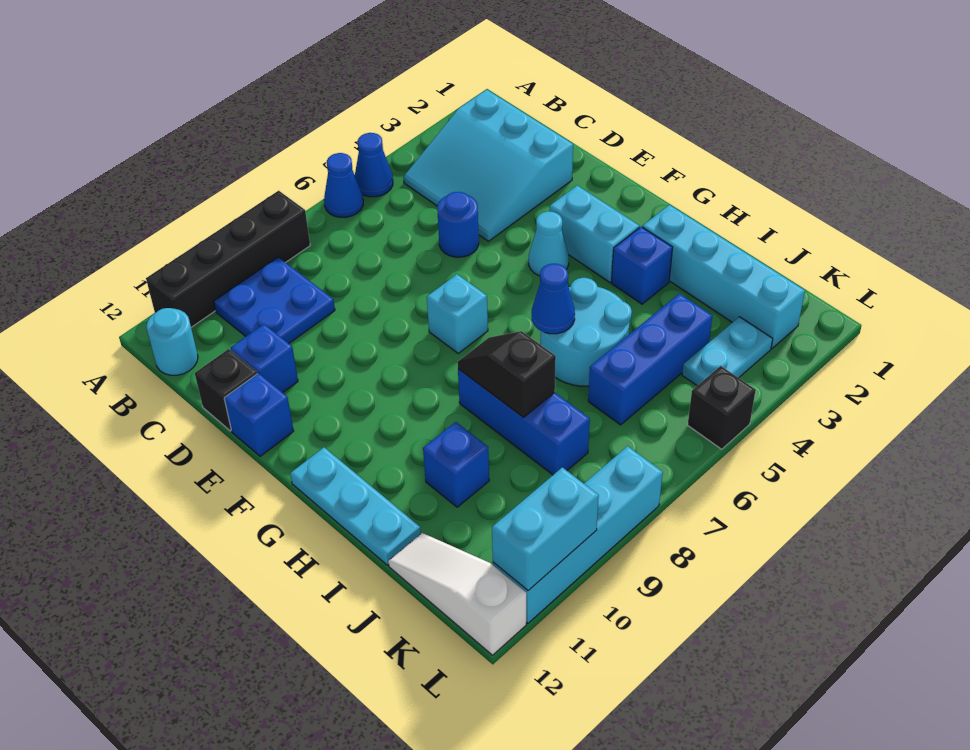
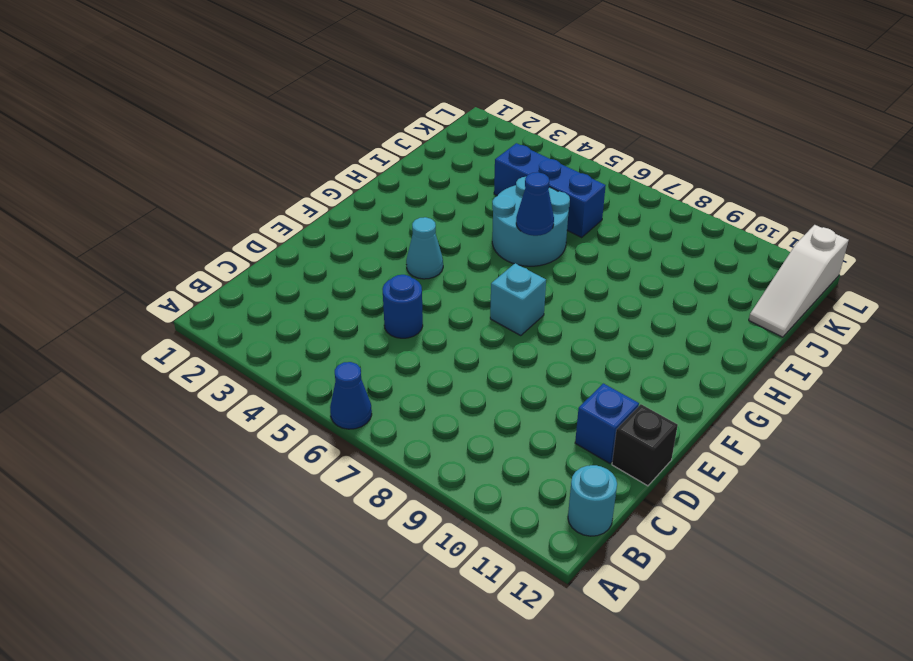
none -> blue cone A5 level 1
none -> black brick A8:A11 level 1
none -> cyan slope B2:D4 level 1 top 2

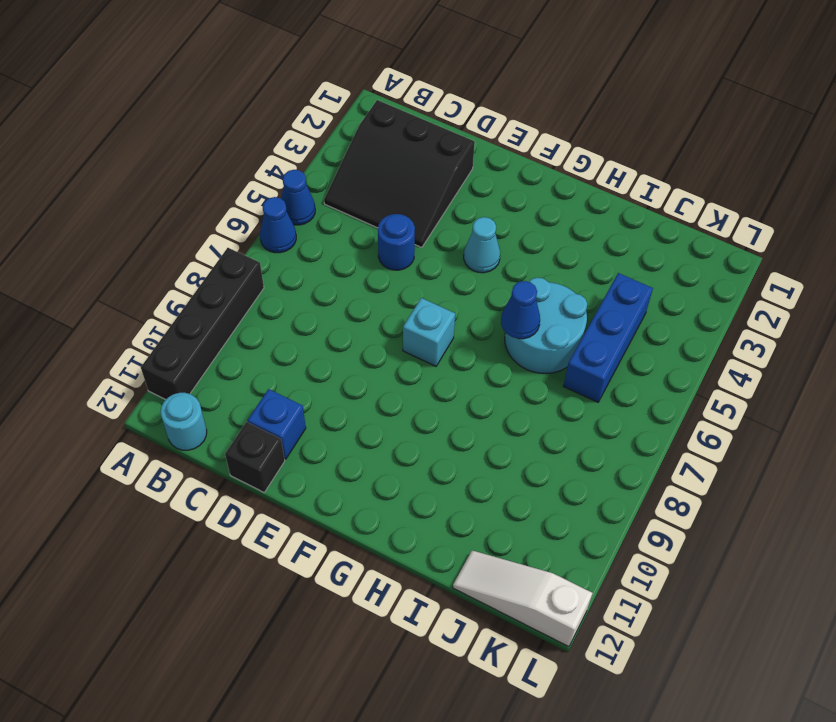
black slope B2:D4 level 1 top 2 -> cyan slope B2:D4 level 1 top 2
none -> blue plate B9:C10 level 1
none -> blue brick E12 level 1
none -> cyan brick F3:G3 level 1

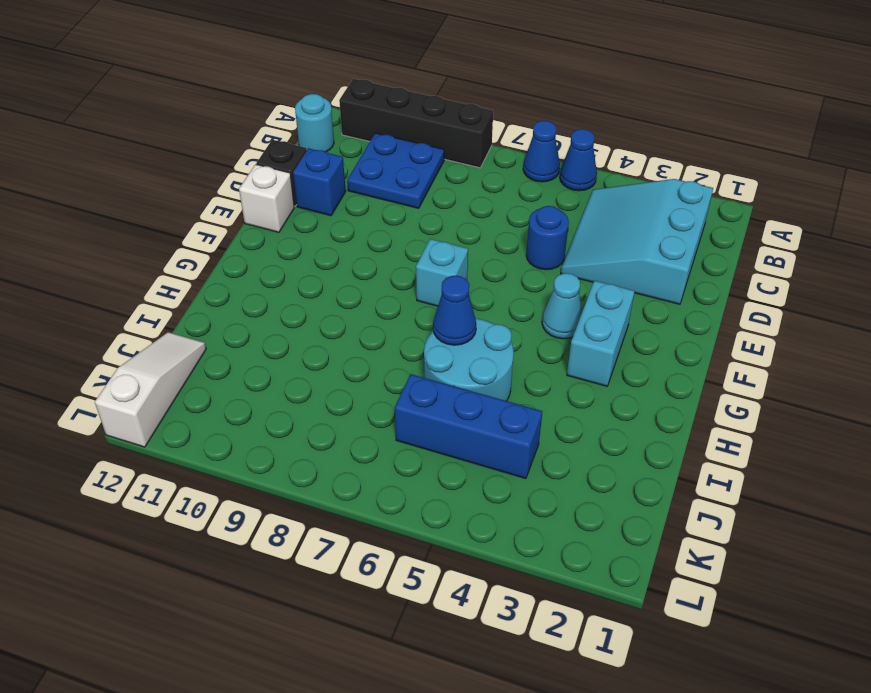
white brick E12 level 1 -> blue brick E12 level 1
none -> cyan plate G12:I12 level 1
none -> cyan brick H2:K2 level 1
none -> blue brick H3 level 1

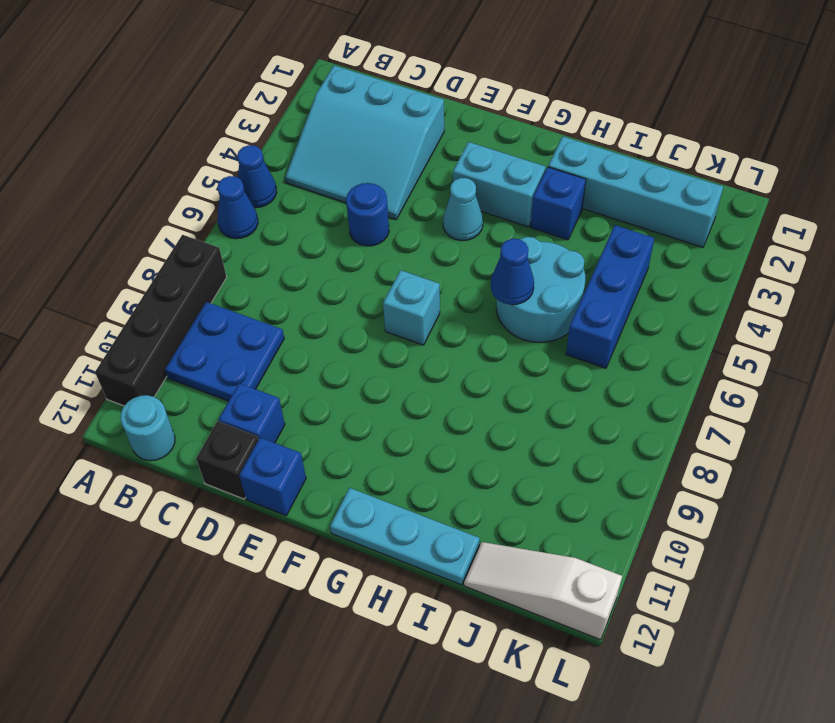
none -> blue brick H8:J8 level 1
none -> blue brick I10 level 1
none -> cyan plate K3:K4 level 1

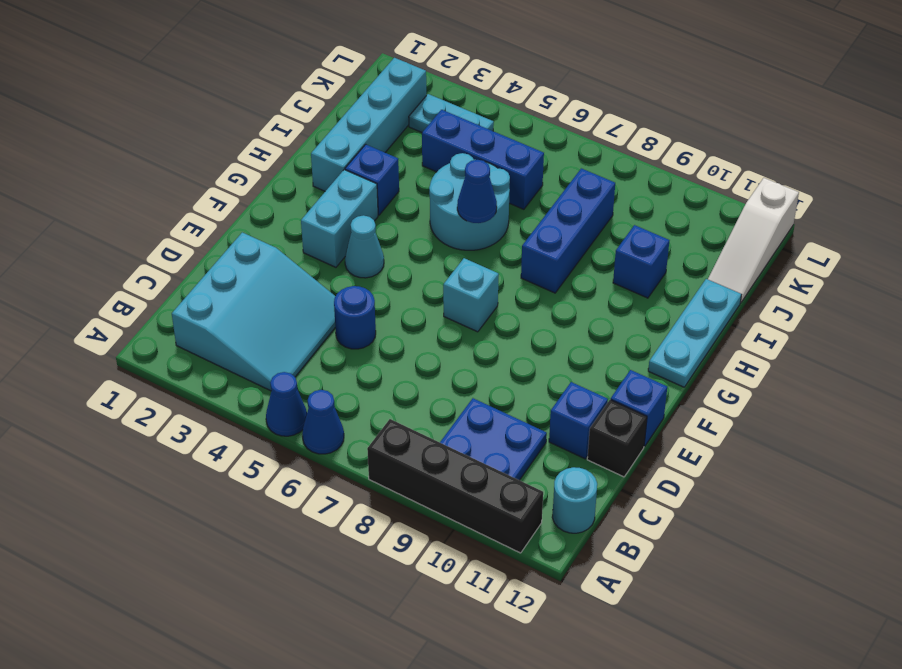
none -> black brick L5 level 1
none -> cyan brick L8:L11 level 1
none -> black slope H8:I8 level 2 top I

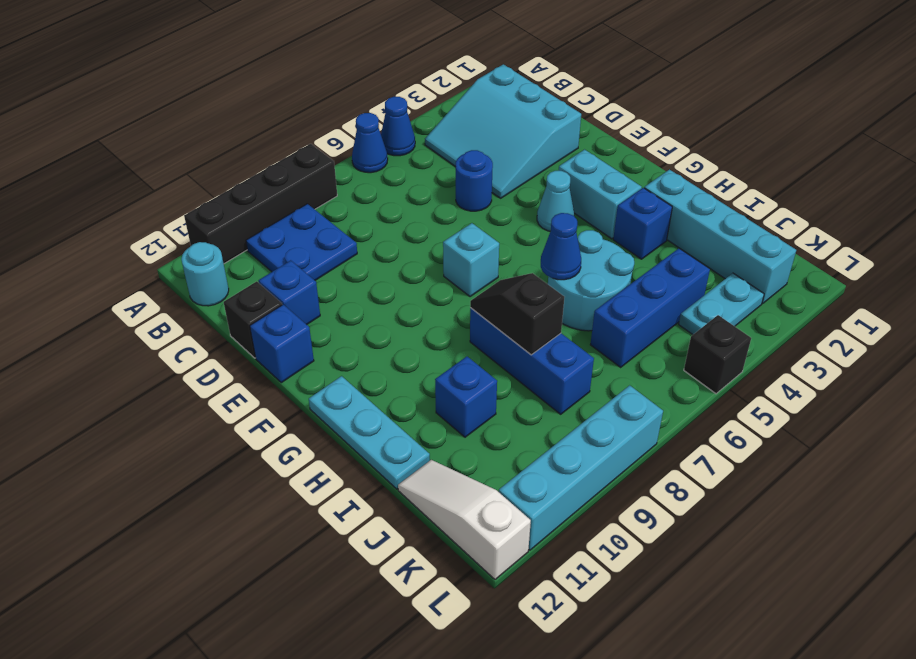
none -> cyan brick L10:L11 level 2

